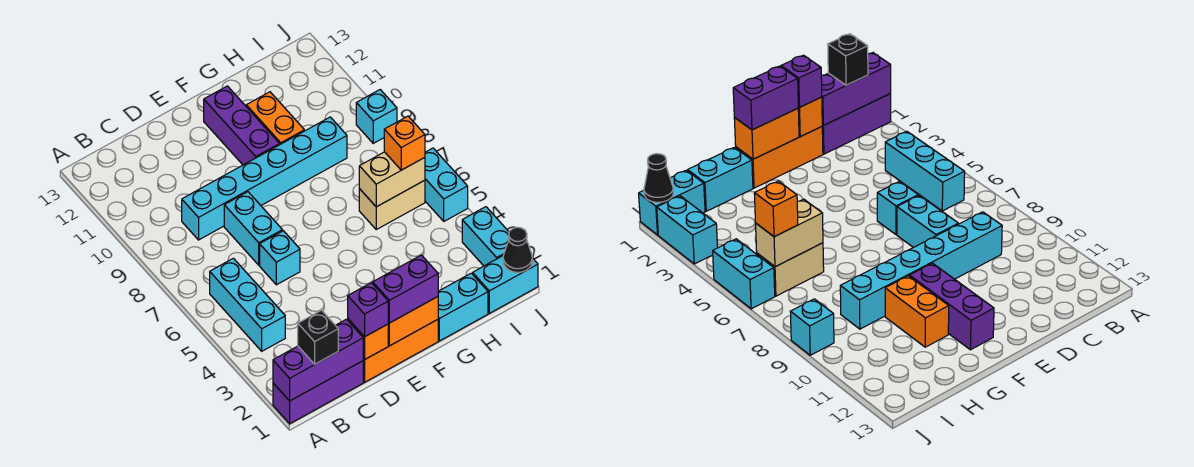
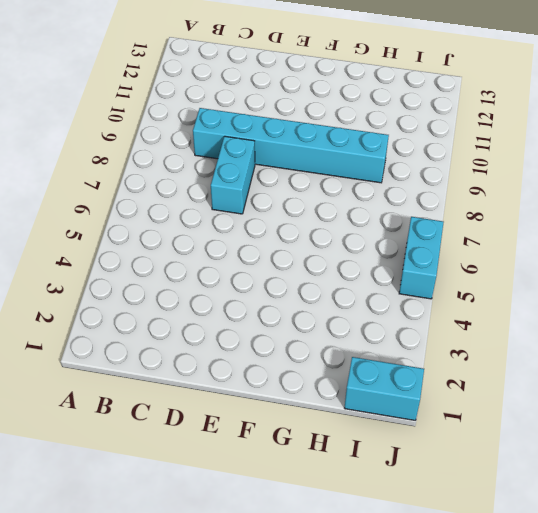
none -> purple brick A1:C1 level 1
none -> cyan brick B4:B6 level 1
none -> orange brick D1:F1 level 1

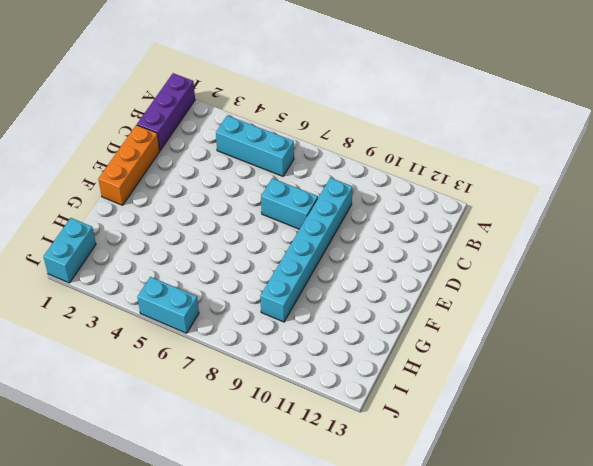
none -> cyan brick D6 level 1
none -> purple brick F10:F12 level 1
none -> cyan brick G1:H1 level 1

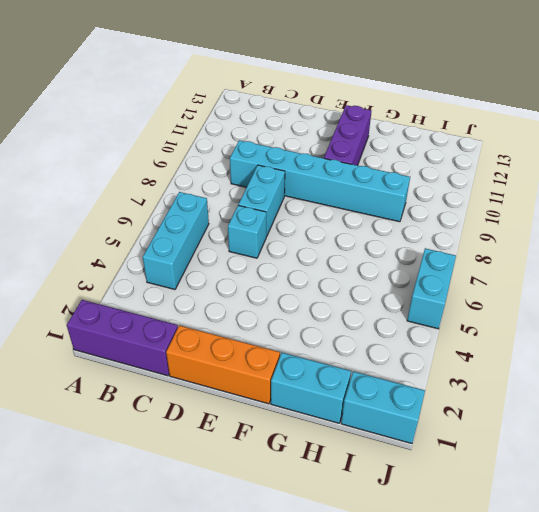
none -> orange brick G10:G11 level 1
none -> tan brick H6:I6 level 1
none -> cyan brick J2:J3 level 1

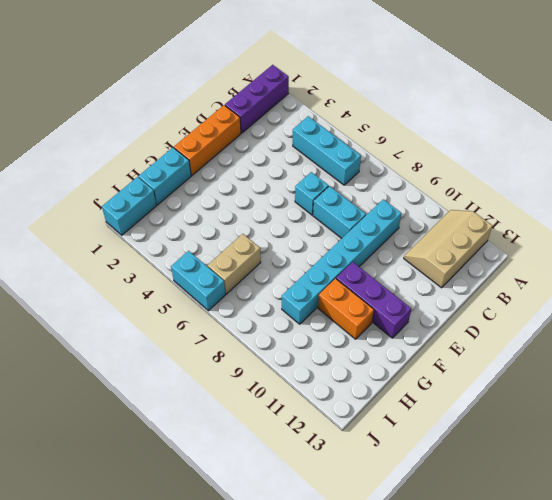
tan slope A11:C12 level 1 top 12 -> none
none -> cyan brick J2:J3 level 1
none -> cyan brick J9 level 1
none -> purple brick A1:C1 level 2

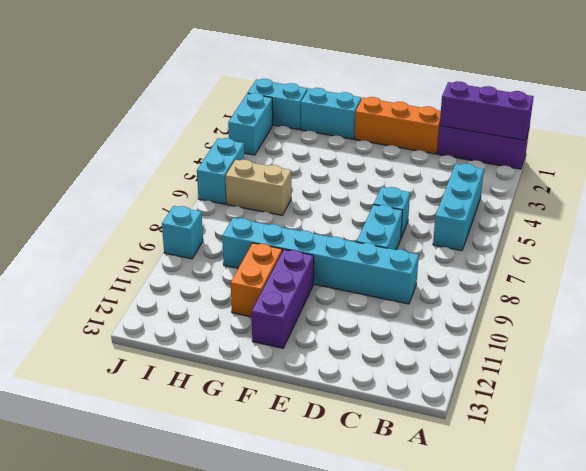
none -> orange brick D1 level 2
none -> orange brick E1:F1 level 2
none -> tan brick H6:I6 level 2

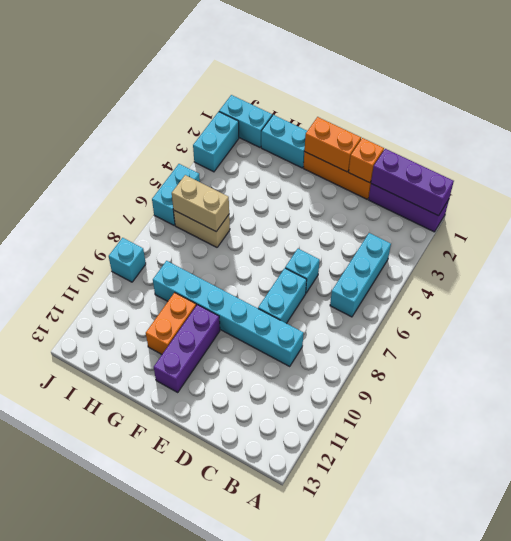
none -> black cone J1 level 2
none -> black brick B1 level 3
none -> purple brick D1 level 3

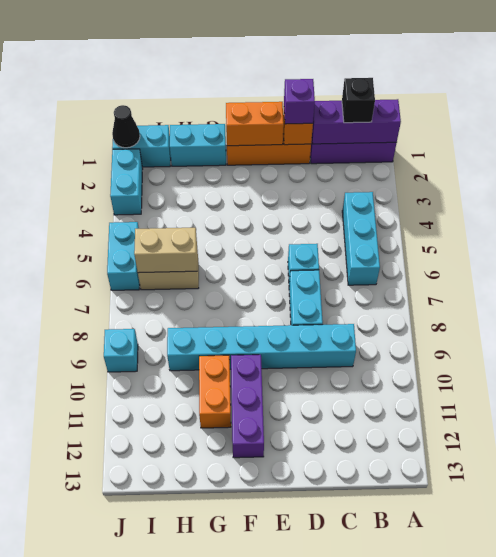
none -> purple brick E1:F1 level 3
none -> orange brick I6 level 3

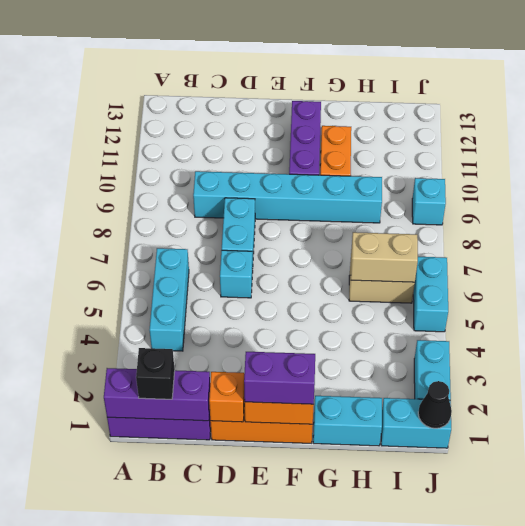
none -> purple brick D1 level 3
none -> orange brick I6 level 3

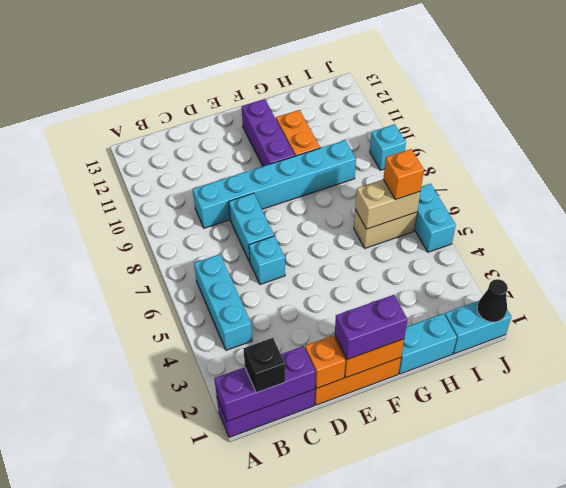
none -> cyan brick J2:J3 level 1
none -> purple brick D1 level 3

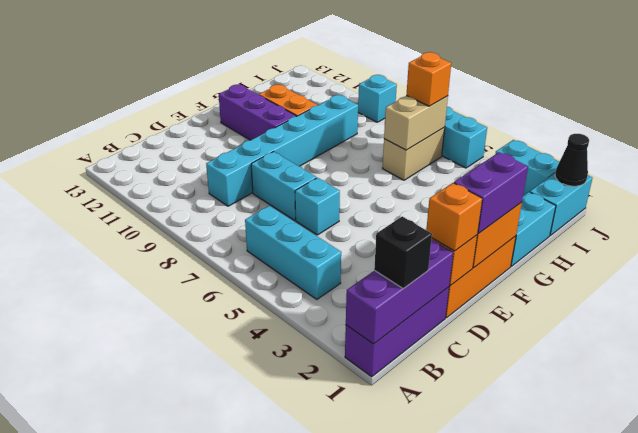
orange brick D1 level 3 -> purple brick D1 level 3

